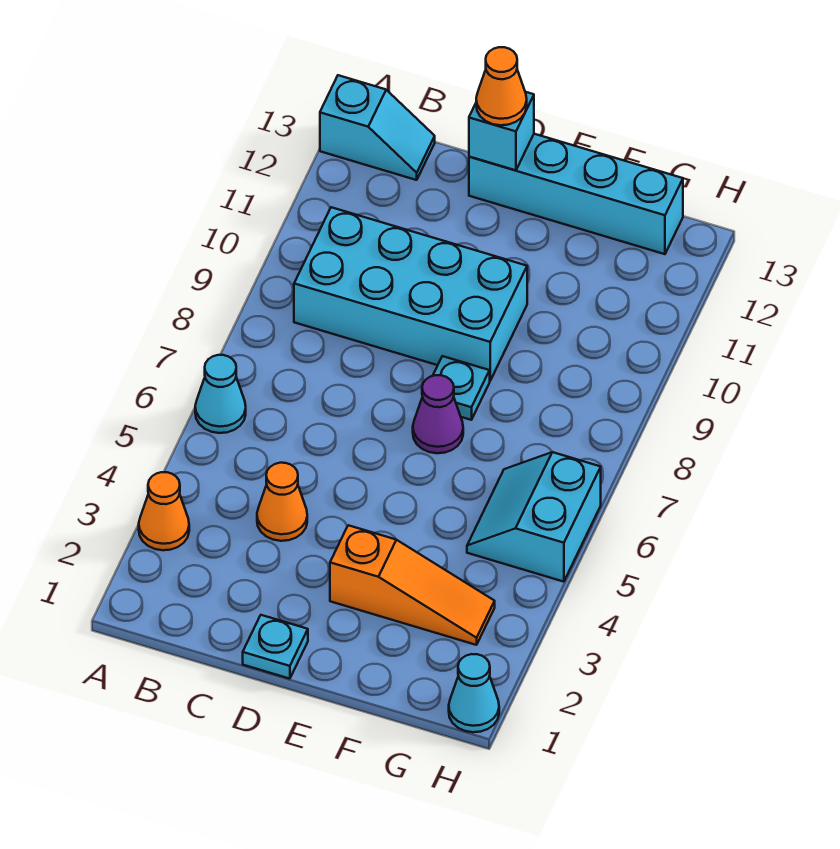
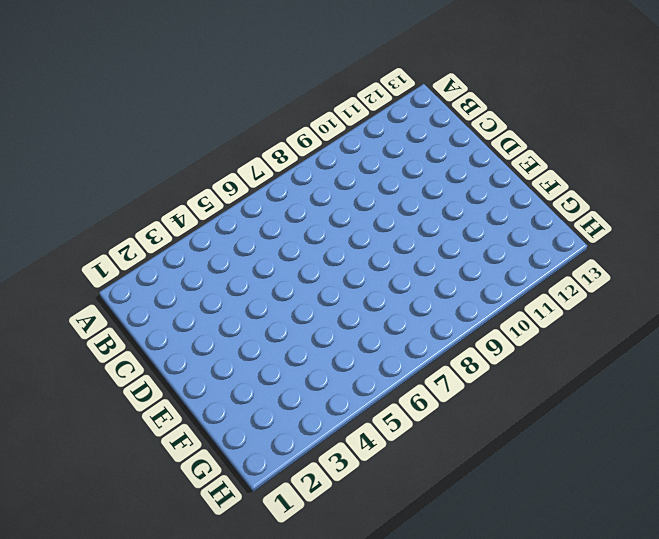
none -> orange cone A3 level 1
none -> cyan cone A6 level 1
none -> cyan slope A13:B13 level 1 top A

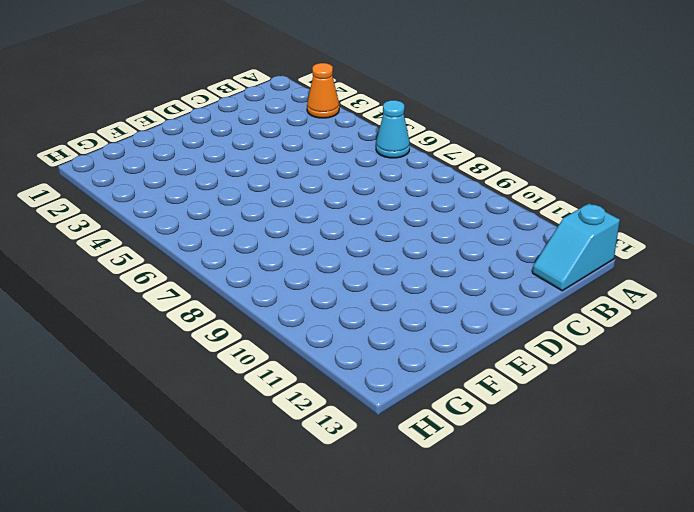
none -> cyan brick B9:E10 level 1
none -> orange cone C4 level 1
none -> cyan plate D1 level 1

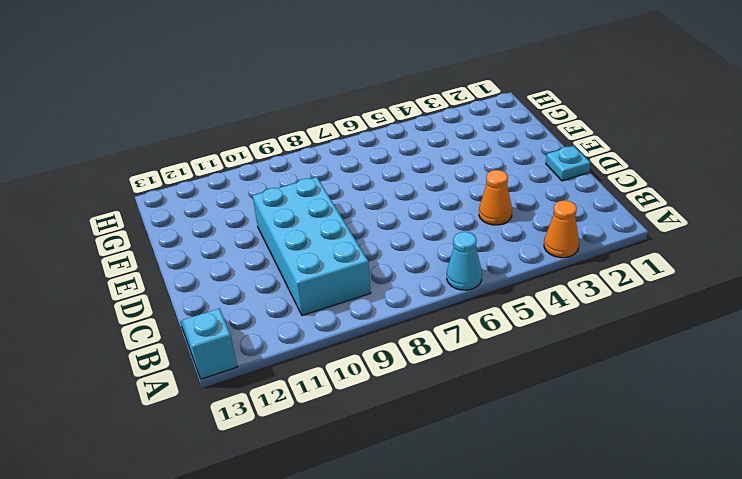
none -> cyan brick D13:G13 level 1
none -> orange slope E3:G3 level 1 top E
none -> purple cone E7 level 1

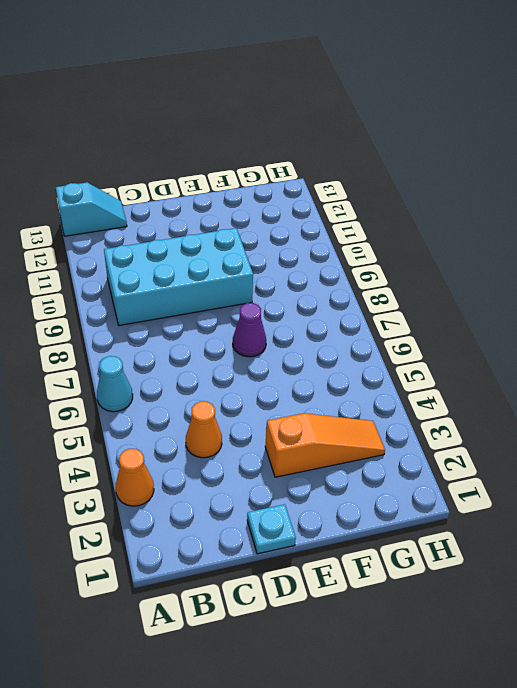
none -> cyan brick D13:G13 level 1
none -> cyan plate E8 level 1
none -> cyan slope G5:H6 level 1 top H

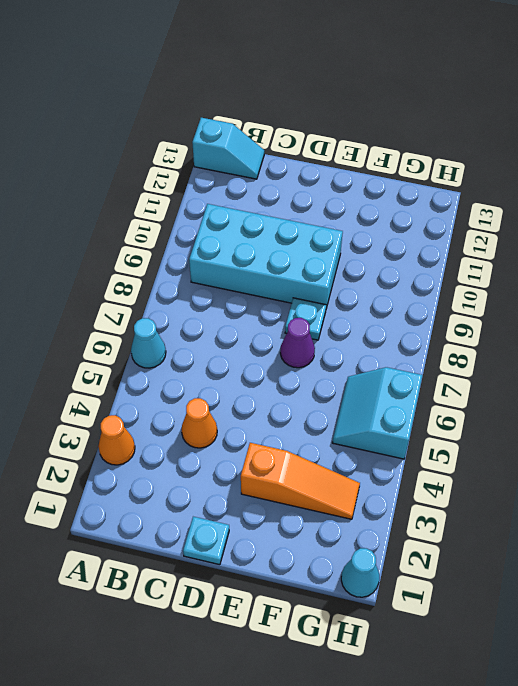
none -> cyan brick D13:G13 level 1
none -> cyan brick D13 level 2
none -> orange cone D13 level 3

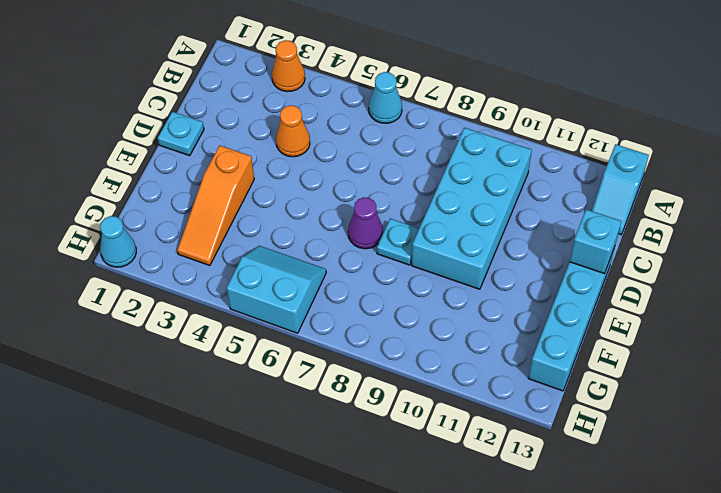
none -> orange cone D13 level 3

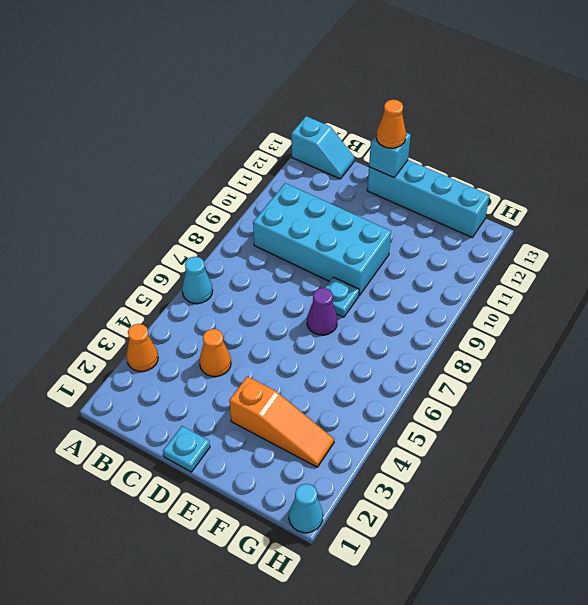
none -> cyan slope G5:H6 level 1 top H

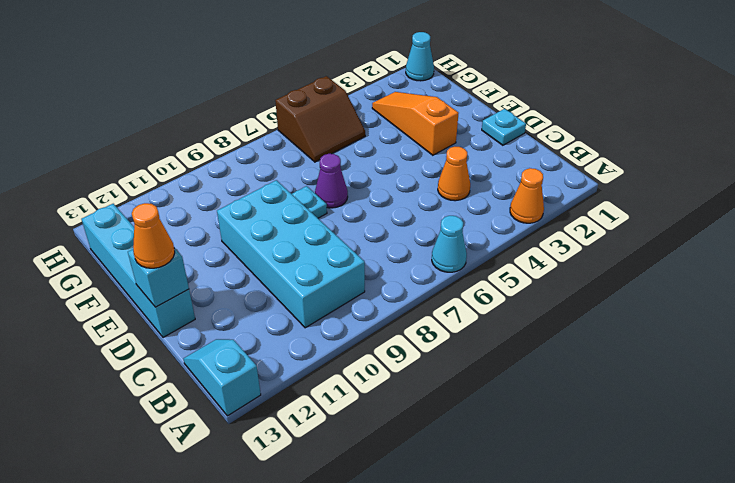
brown slope G5:H6 level 1 top H -> cyan slope G5:H6 level 1 top H

